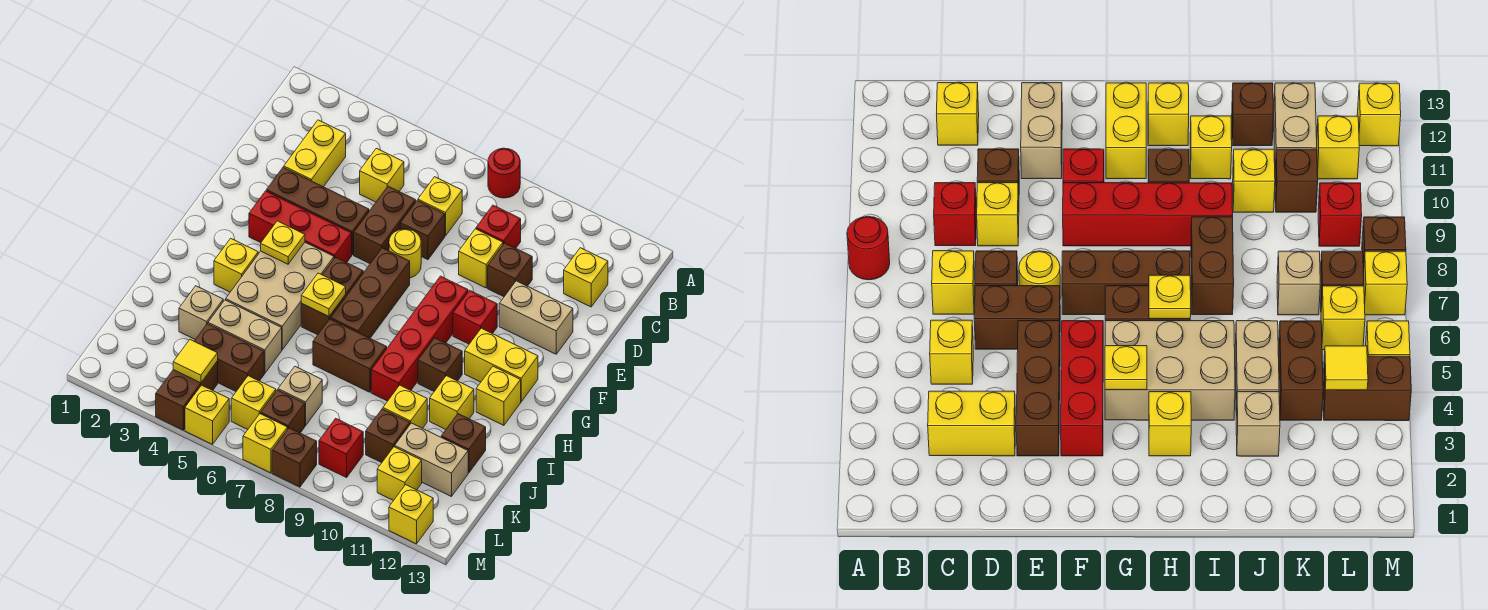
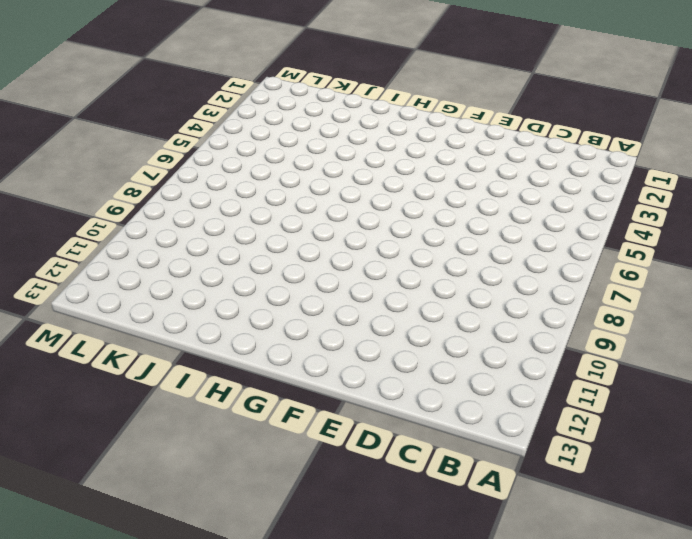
none -> red round brick A8 level 1
none -> yellow brick C3:D3 level 1
none -> yellow brick C5 level 1
none -> yellow brick C7 level 1

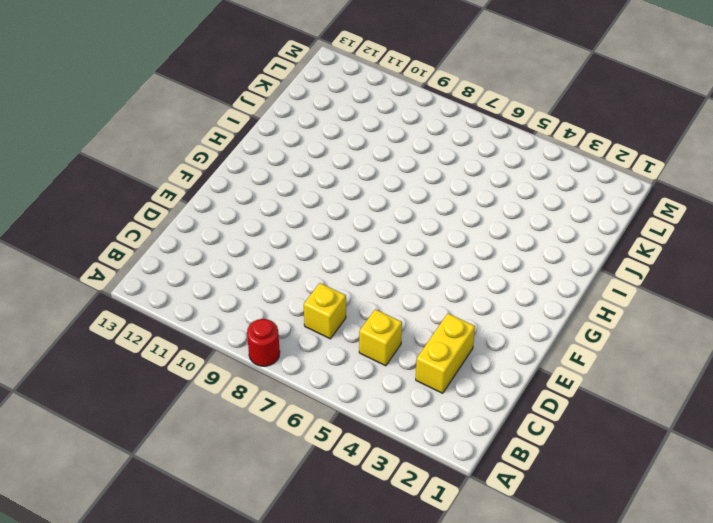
none -> red brick C9 level 1
none -> yellow brick C12 level 1
none -> brown brick D6:E6 level 1
none -> brown brick D7 level 1

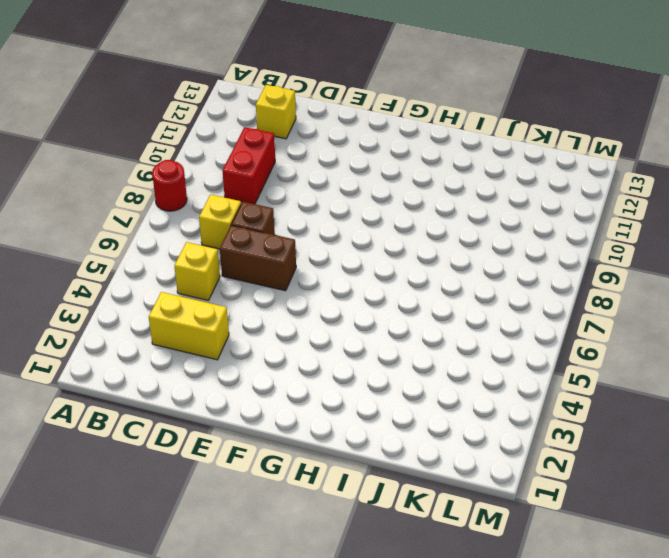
red brick C9:C10 level 1 -> red brick C9 level 1
none -> yellow brick D9 level 1
none -> brown brick D10 level 1
none -> brown brick E3:E5 level 1
none -> yellow round brick E7 level 1

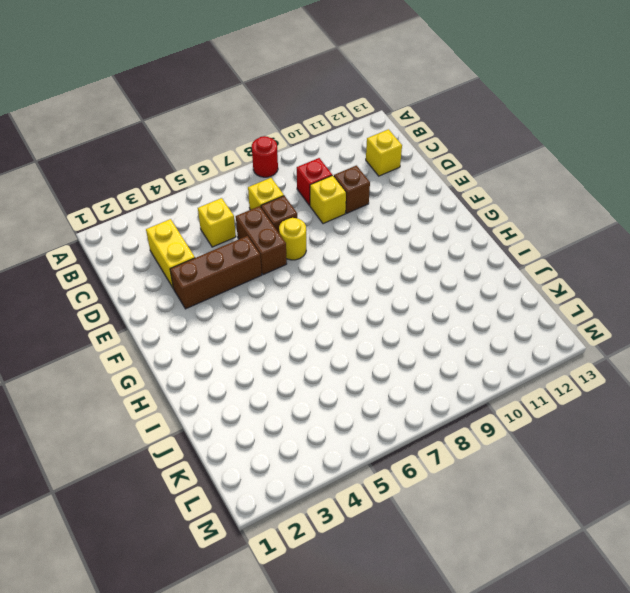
none -> tan brick E11:E12 level 1
none -> red brick F3:F5 level 1
none -> brown brick F7:H7 level 1
none -> red brick F9:I9 level 1

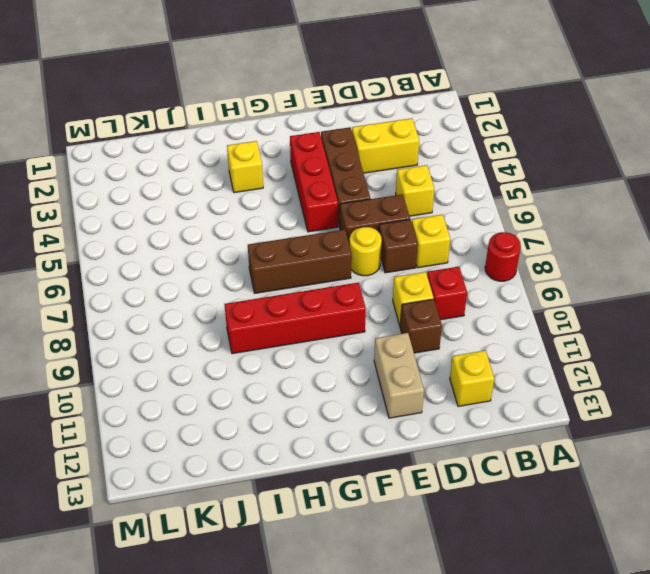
none -> red brick F10 level 1
none -> tan brick G4:I5 level 1
none -> brown brick G6:H6 level 1
none -> yellow brick G11:G12 level 1

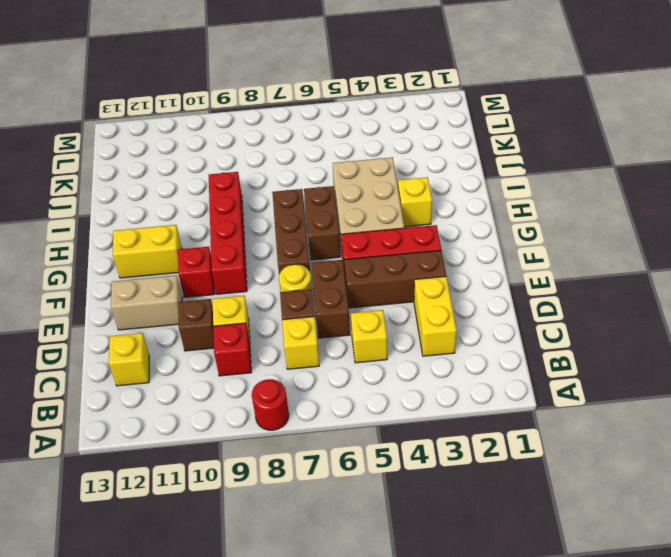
none -> brown brick H10 level 1
none -> yellow brick H12 level 1
none -> brown brick I7:I8 level 1
none -> yellow brick I11 level 1

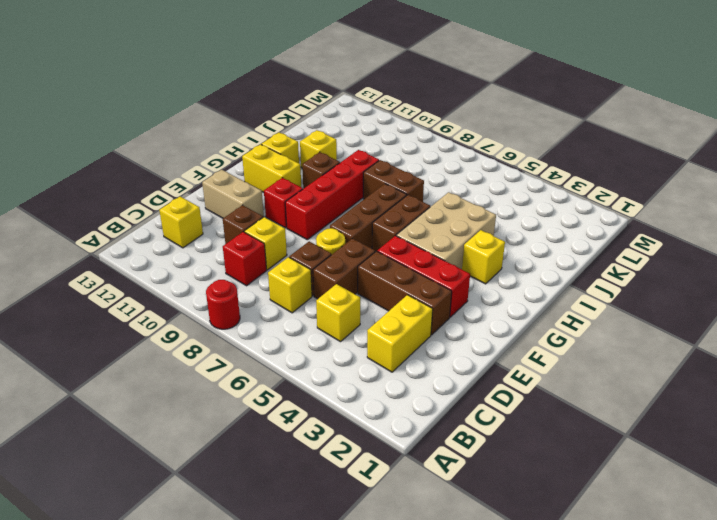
none -> tan brick J3 level 1
none -> tan brick J4:J5 level 1
none -> yellow brick J10 level 1
none -> brown brick J12 level 1

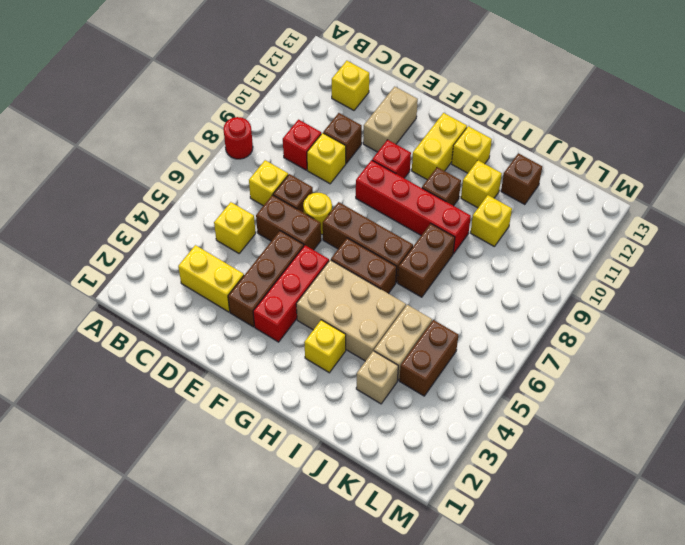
none -> tan brick K7 level 1
none -> brown brick K10 level 1
none -> tan brick K11:K12 level 1
none -> brown brick L4:M4 level 1

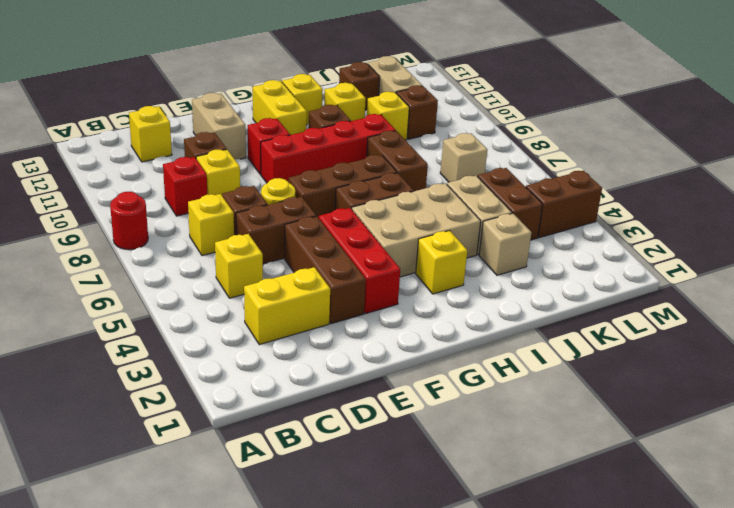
none -> yellow brick L6 level 1
none -> brown brick L7 level 1
none -> red brick L9 level 1
none -> yellow brick L11 level 1

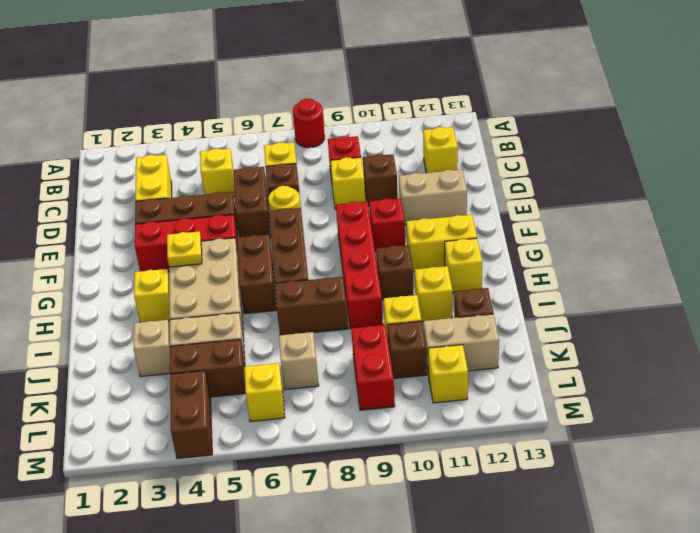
red brick K9:L9 level 1 -> red brick L9 level 1
none -> brown brick L7 level 1
none -> yellow brick M5 level 1
none -> yellow brick M7 level 1
none -> brown brick M8 level 1

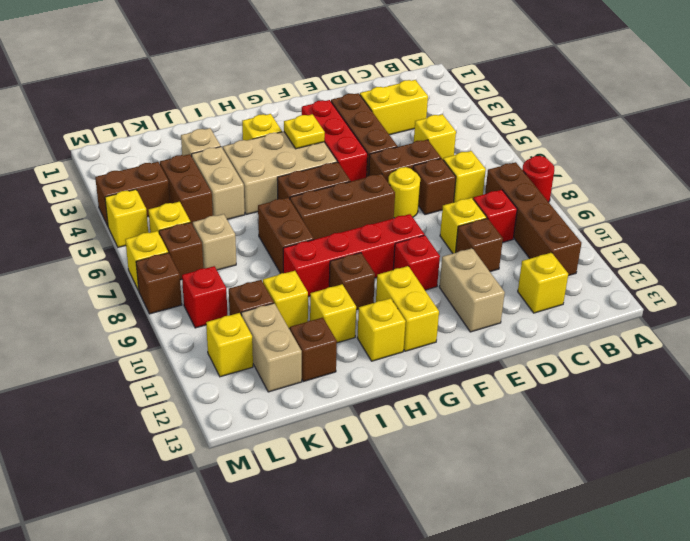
brown brick B8:B11 level 1 -> none
none -> yellow brick M12 level 1
none -> yellow plate H6 level 2
none -> yellow tile L4 level 2

